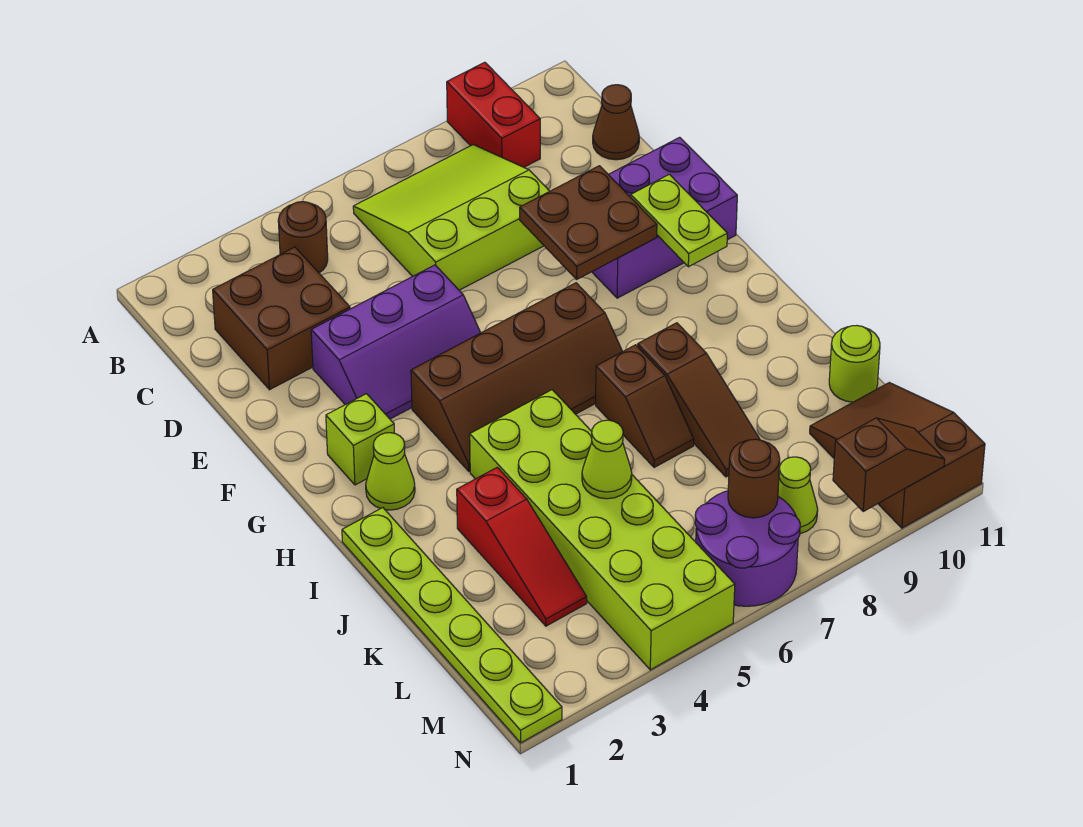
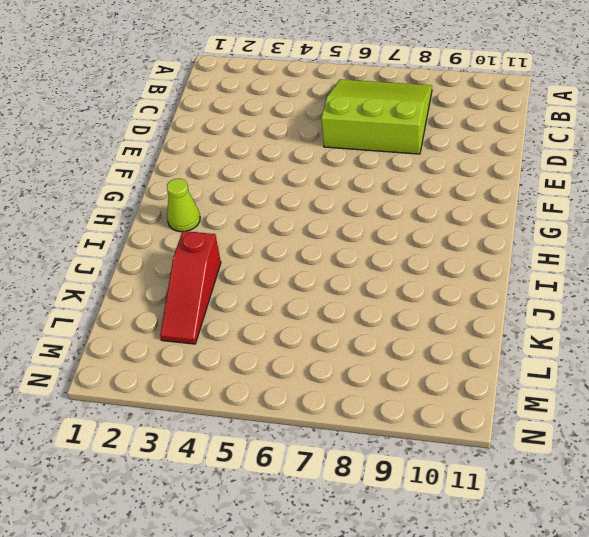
none -> red brick A9:B9 level 1
none -> brown round brick B4 level 1
none -> brown brick C2:D3 level 1

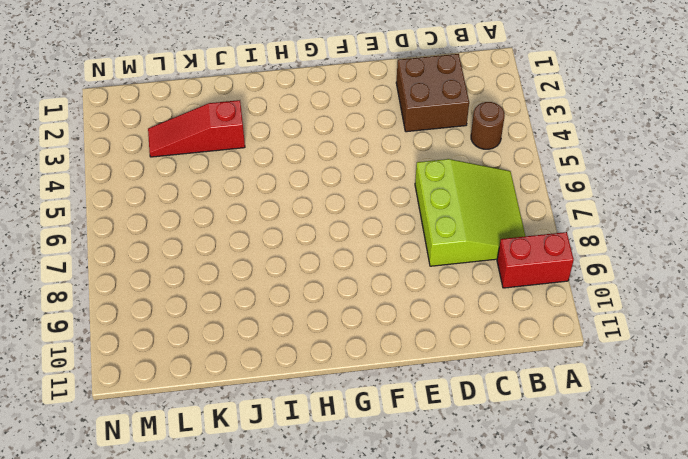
none -> brown cone C11 level 1
none -> purple slope E3:F5 level 1 top E
none -> purple brick E9:F11 level 1

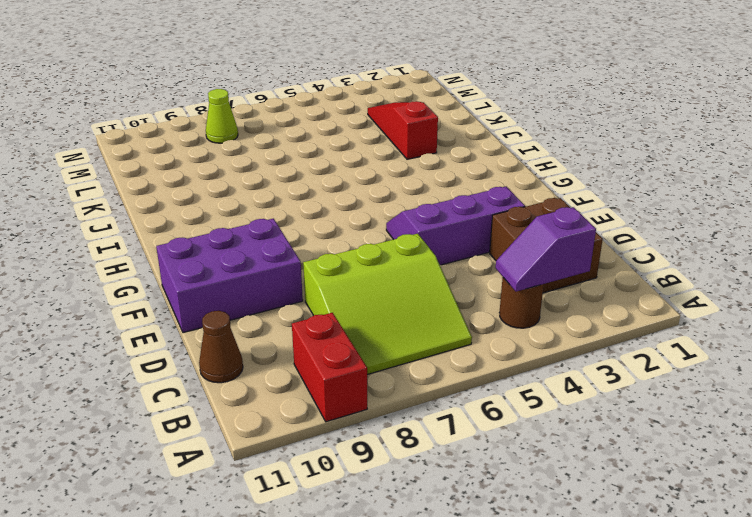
purple slope B3:B4 level 2 top 3 -> none
none -> lime brick G2 level 1
none -> brown slope G4:H7 level 1 top G
none -> lime cone H2 level 1

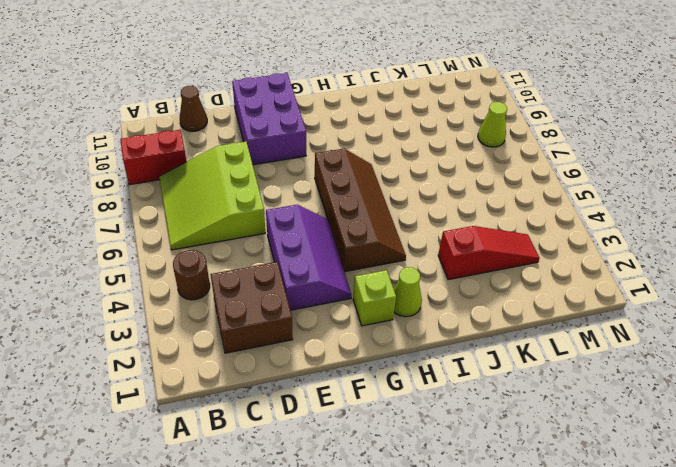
none -> lime plate I1:N1 level 1
none -> lime brick I4:N5 level 1
none -> brown slope I7:J7 level 1 top I

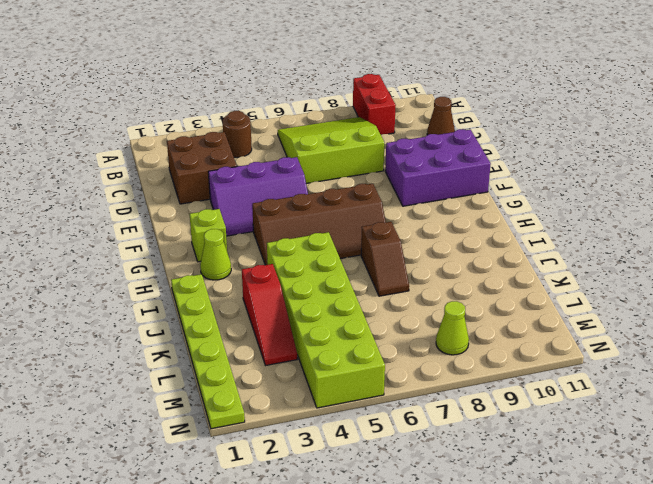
none -> brown slope I8:K8 level 1 top I
none -> lime round brick K11 level 1
none -> brown slope L10:N11 level 1 top N

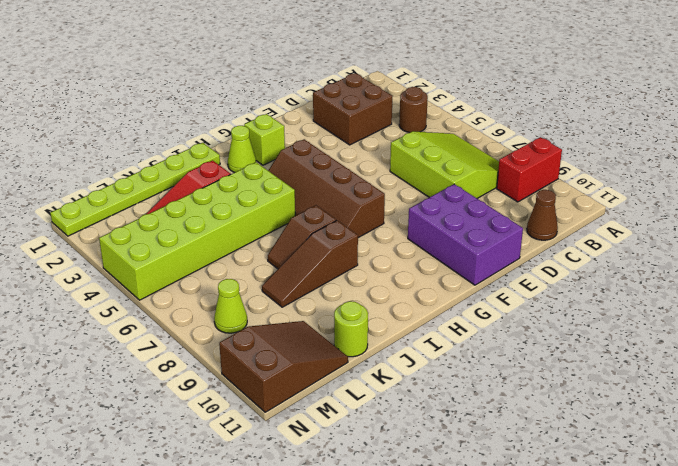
none -> purple slope E3:F5 level 1 top E
none -> purple round brick M6:N7 level 1
none -> brown plate E8:F9 level 2

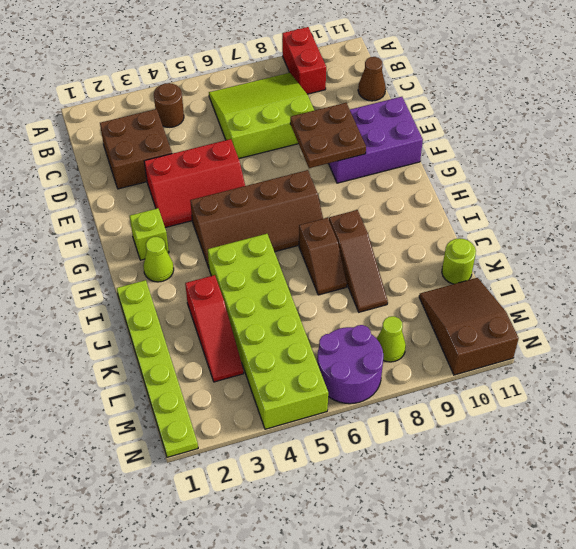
red slope E3:F5 level 1 top E -> purple slope E3:F5 level 1 top E
none -> lime plate F10:G10 level 2
none -> lime cone K5 level 2
none -> brown round brick M7 level 2

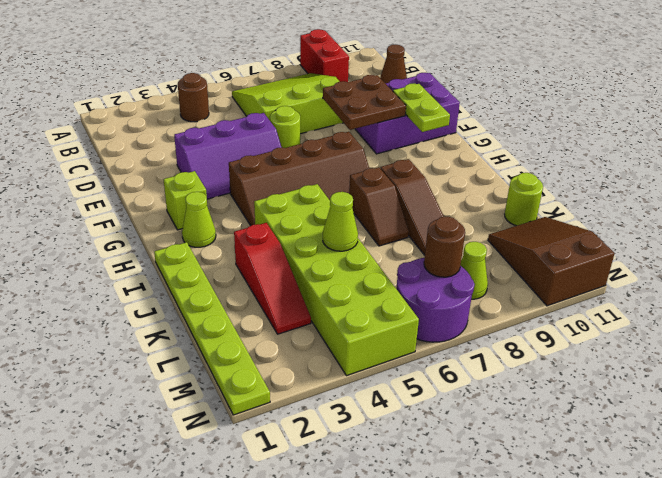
lime round brick E6 level 1 -> none
none -> brown brick C2:D3 level 1
none -> brown slope N9:N10 level 2 top 9

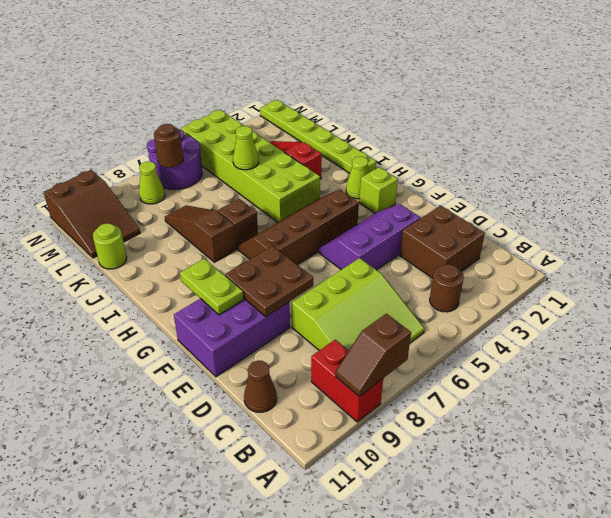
brown slope A8:A9 level 2 top 8 -> brown slope N9:N10 level 2 top 9

